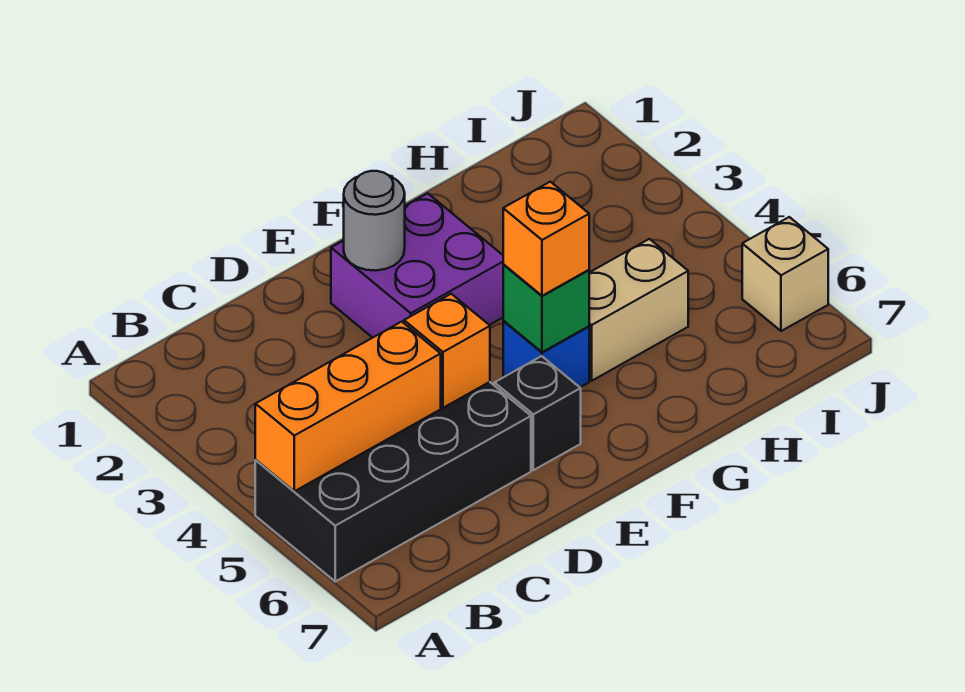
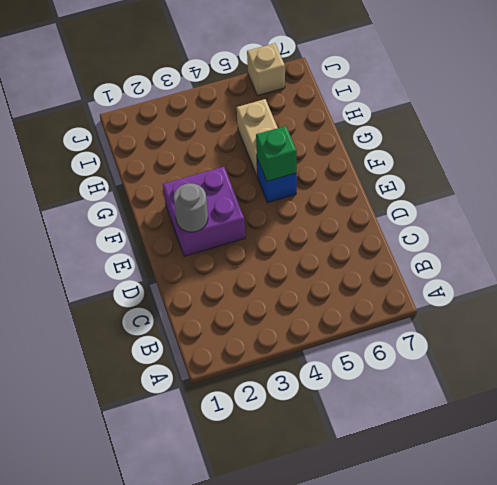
none -> black brick A5:D6 level 1
none -> black brick E6 level 1

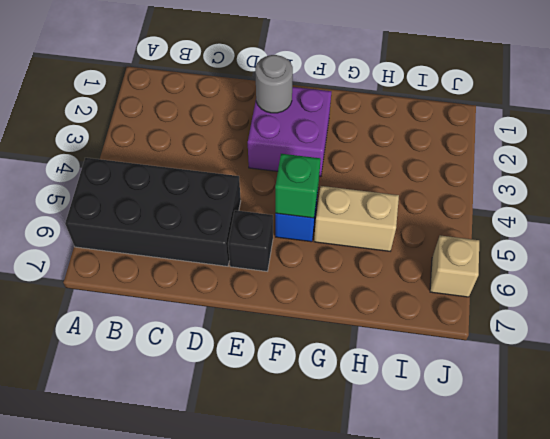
none -> orange brick A5:C5 level 2
none -> orange brick D5 level 2

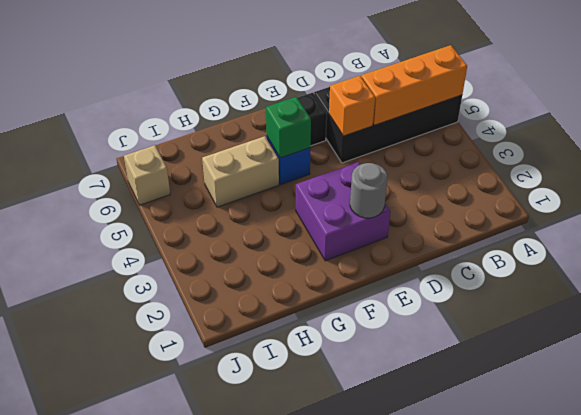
none -> orange brick F5 level 3

